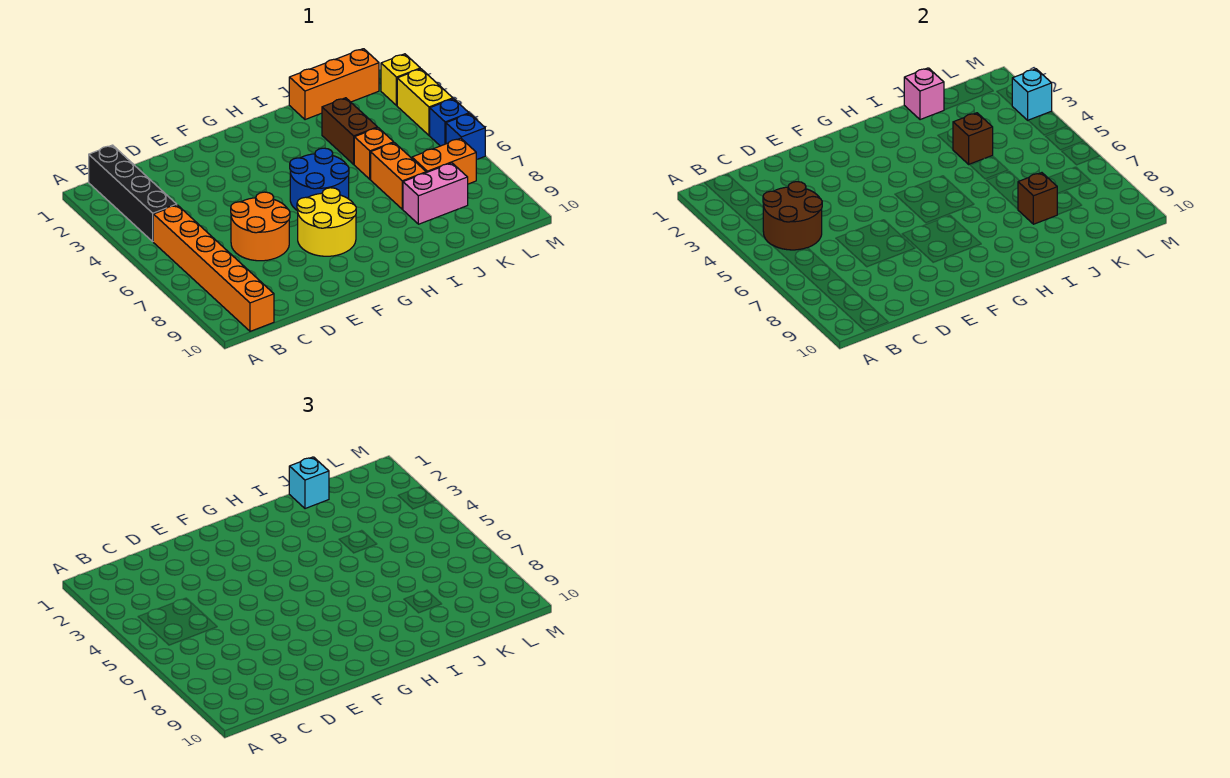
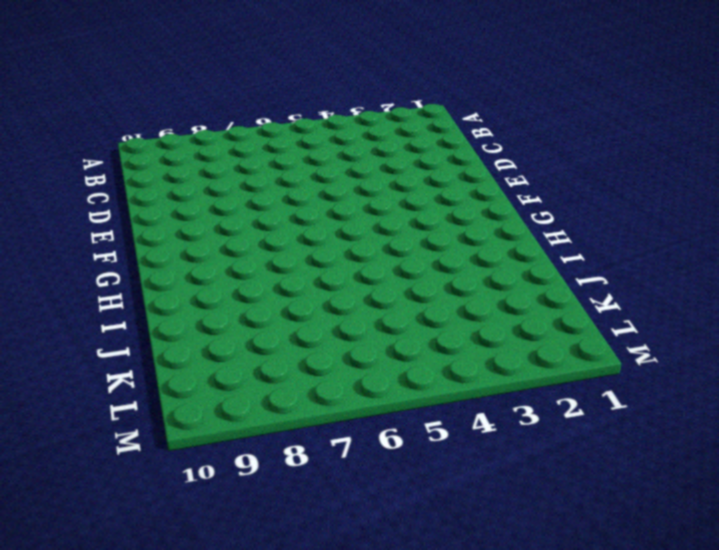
none -> black brick B1:B4 level 1
none -> orange brick B5:B10 level 1
none -> orange round brick D6:E7 level 1

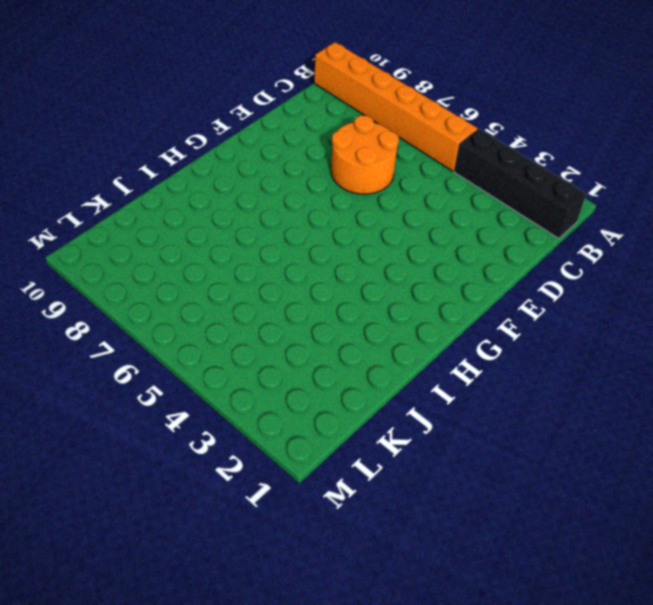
none -> yellow round brick F7:G8 level 1
none -> blue round brick G5:H6 level 1
none -> orange brick J1:L1 level 1

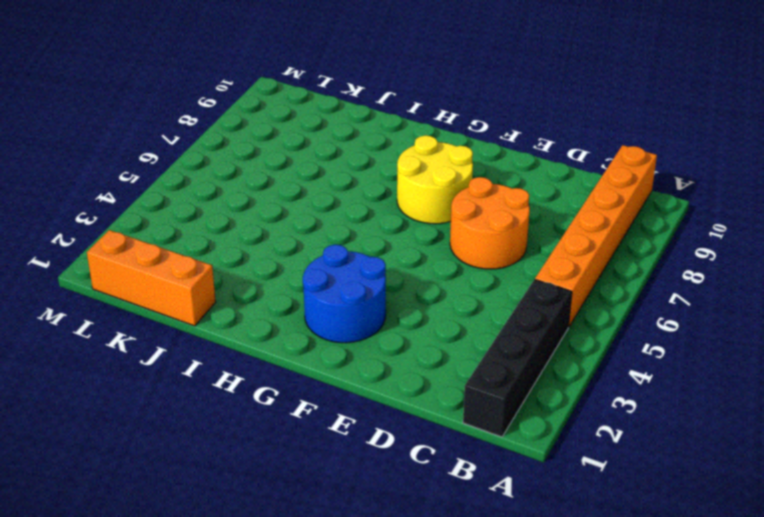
blue round brick F2:G3 level 1 -> blue round brick G5:H6 level 1
none -> brown brick J3:J4 level 1
none -> orange brick J5 level 1
none -> orange brick J6:J7 level 1

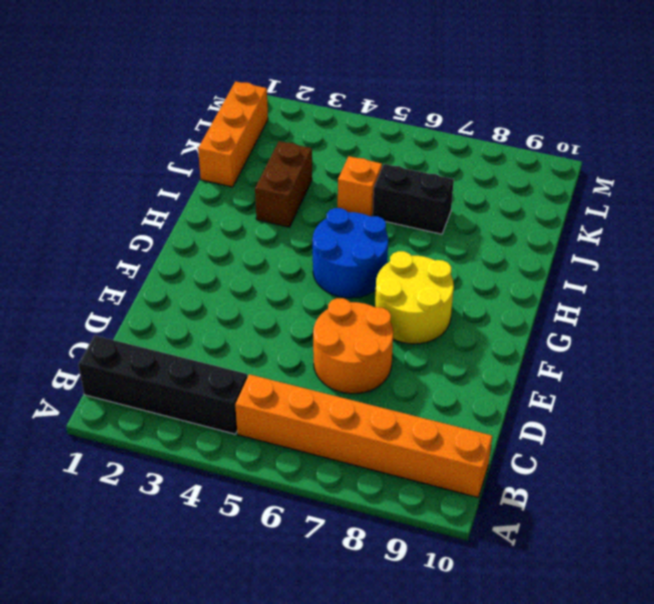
brown brick I3:J3 level 1 -> brown brick J3:J4 level 1
black brick J6:J7 level 1 -> orange brick J6:J7 level 1
none -> pink brick J8:K8 level 1
none -> orange brick K7:L7 level 1
none -> yellow brick M2 level 1

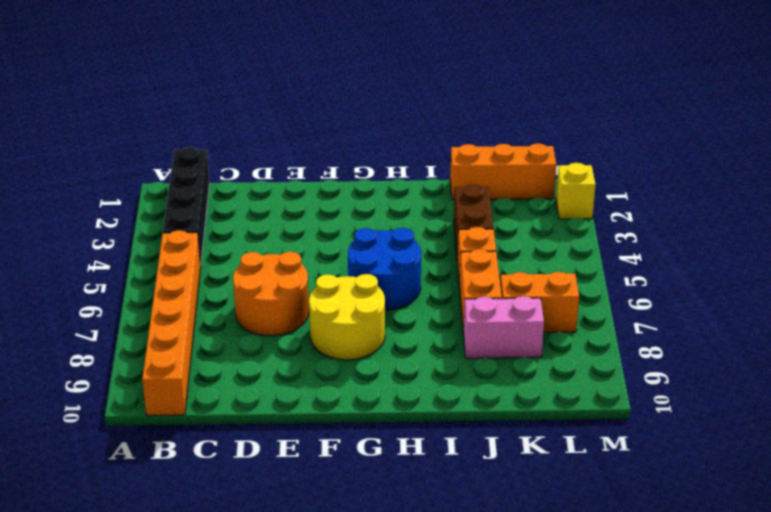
none -> yellow brick M3:M4 level 1
none -> blue brick M5 level 1
none -> blue brick M6 level 1

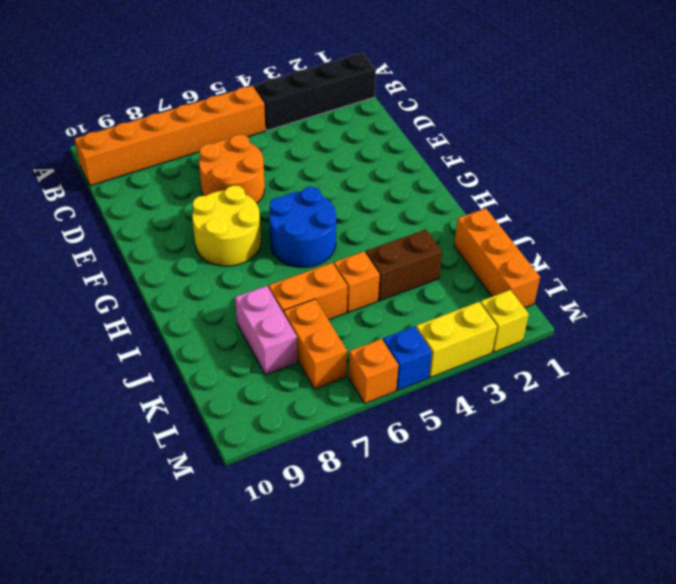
orange brick M6 level 1 -> blue brick M6 level 1
none -> brown round brick B4:C5 level 2
none -> pink brick J1 level 2
none -> brown brick J4 level 2

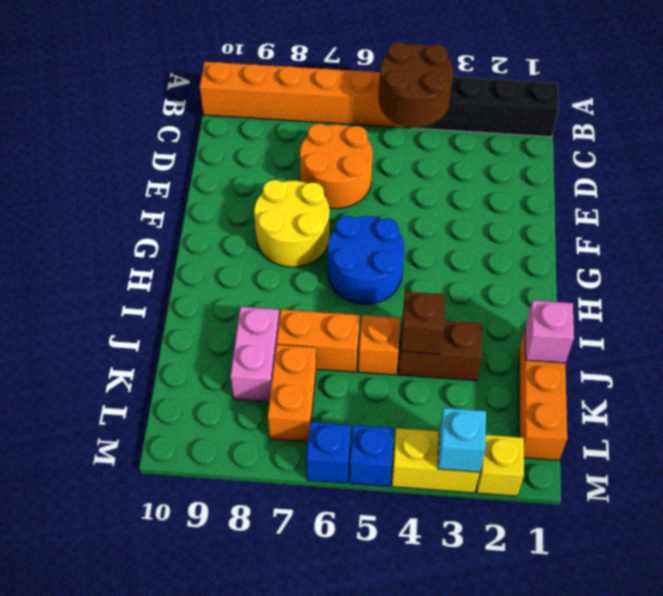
none -> brown brick J8 level 2
none -> cyan brick J1 level 3

